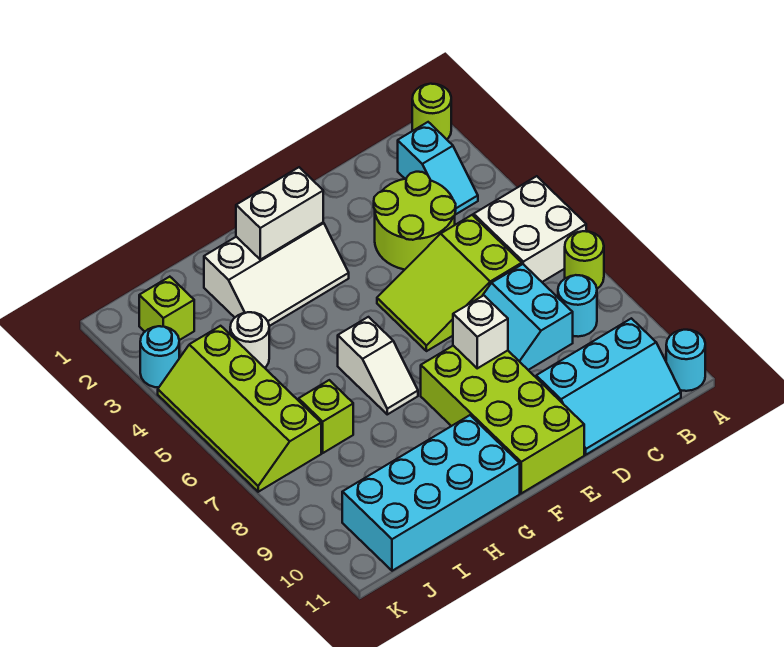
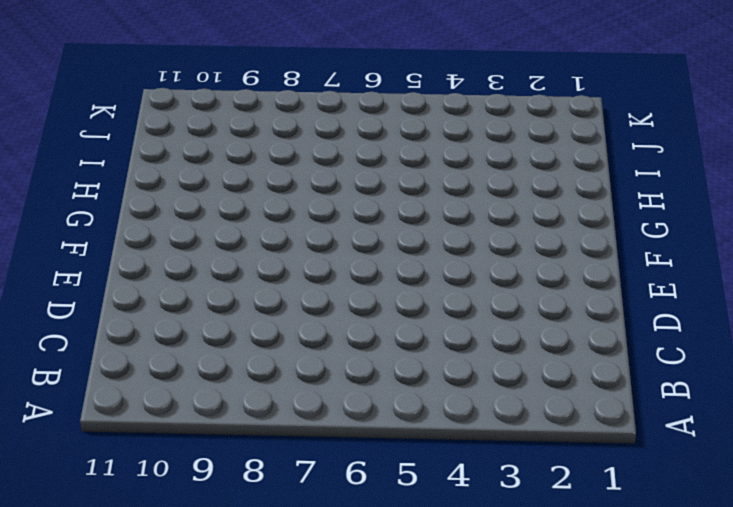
none -> lime round brick A1 level 1
none -> white brick A5:B6 level 1
none -> lime round brick A7 level 1

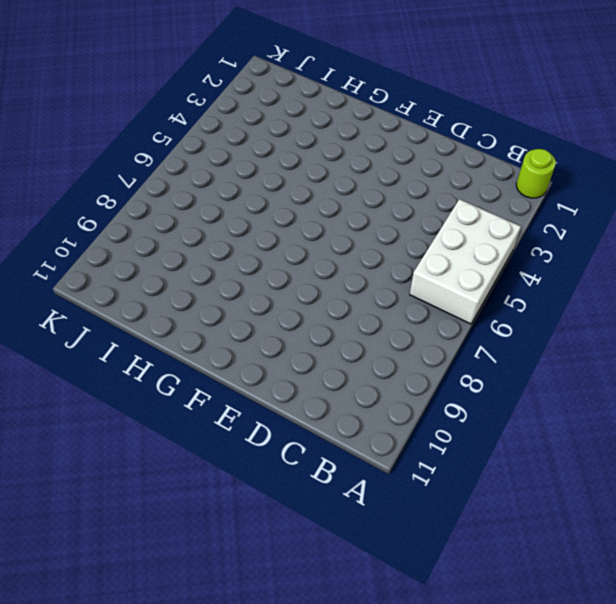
white brick A4:B6 level 1 -> white brick A5:B6 level 1
none -> lime round brick A7 level 1
none -> cyan round brick A11 level 1
none -> cyan slope B2:B3 level 1 top 2

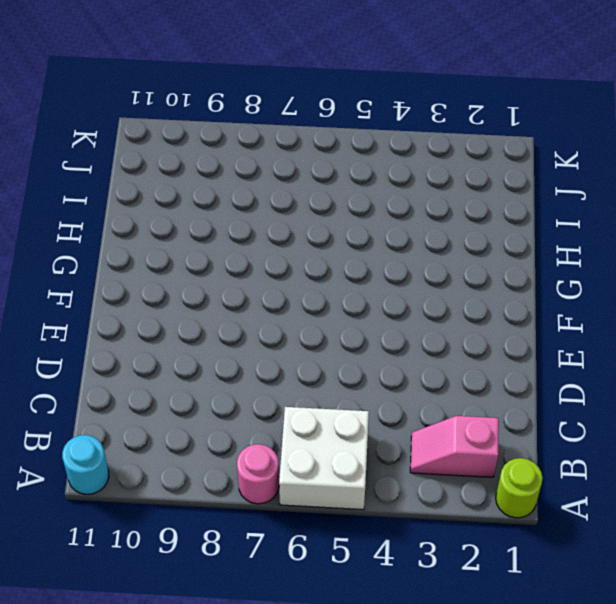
pink round brick A7 level 1 -> lime round brick A7 level 1
pink slope B2:B3 level 1 top 2 -> cyan slope B2:B3 level 1 top 2
none -> cyan round brick B8 level 1
none -> cyan slope B10:D11 level 1 top 10
none -> lime round brick C3:D4 level 1

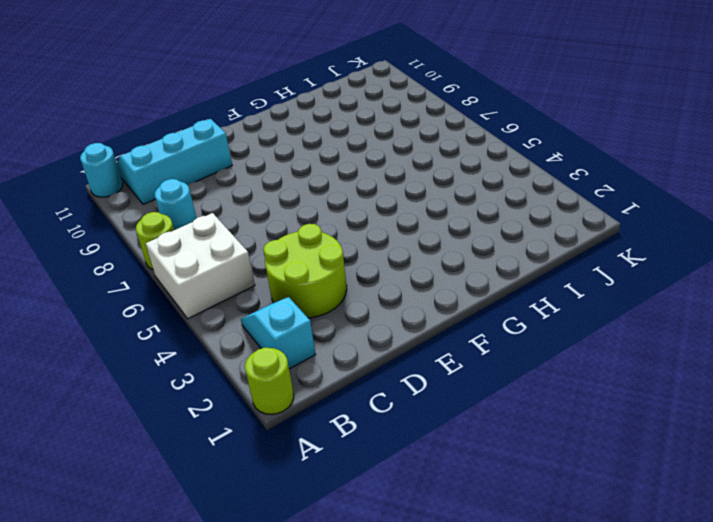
none -> lime slope C5:E6 level 1 top C
none -> cyan slope C7:D8 level 1 top C
none -> lime brick E8:F11 level 1

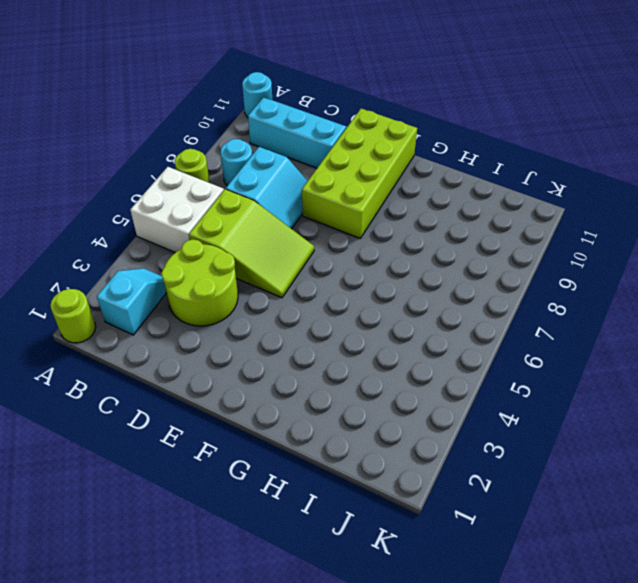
none -> white slope F2:H3 level 1 top 2
none -> white slope G6:G7 level 1 top 6
none -> cyan brick G10:J11 level 1

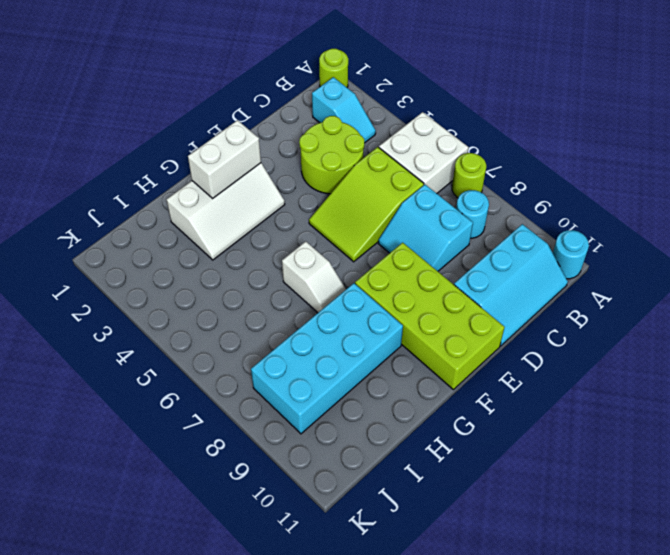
cyan brick G8:J9 level 1 -> cyan brick G10:J11 level 1
none -> white round brick I4 level 1
none -> lime brick I7 level 1
none -> lime brick J2 level 1

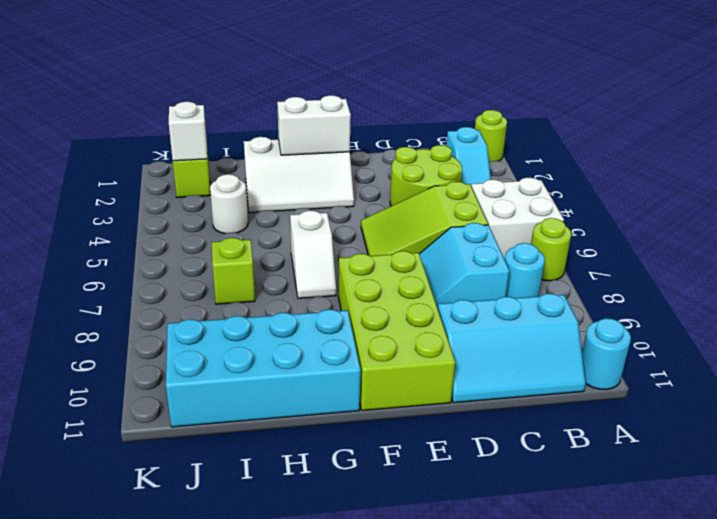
white brick J2 level 2 -> white brick E8 level 2
none -> lime slope J4:K7 level 1 top J
none -> cyan round brick K3 level 1

